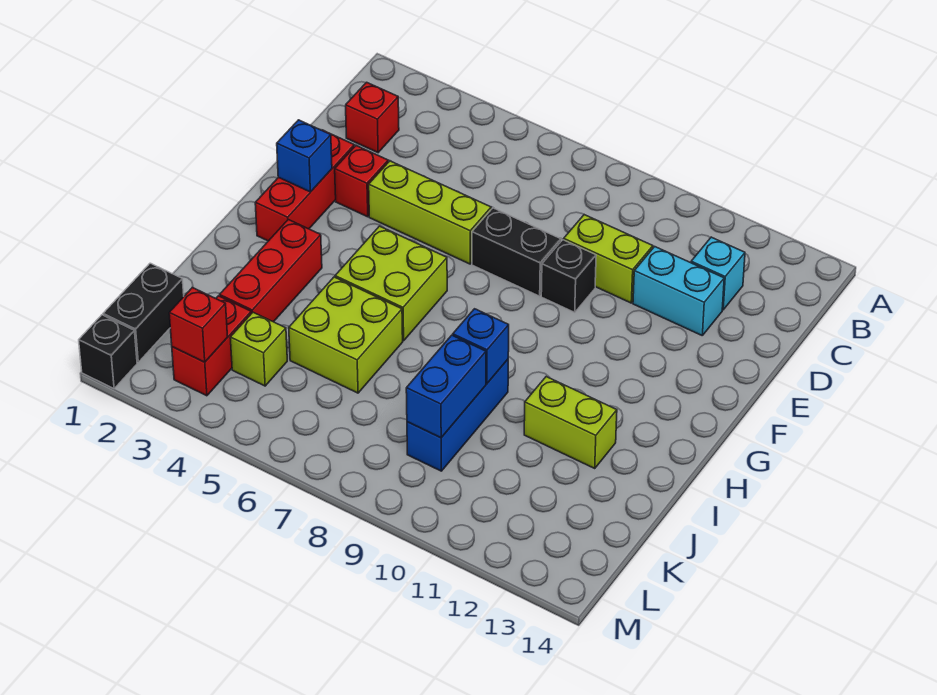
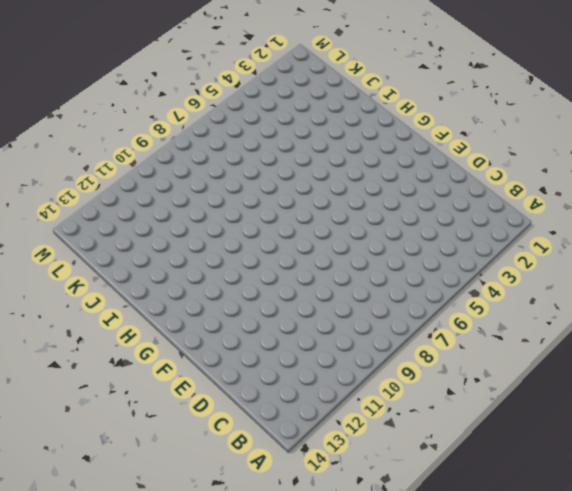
none -> red brick C2 level 1
none -> cyan brick C12 level 1
none -> lime brick D9:D10 level 1

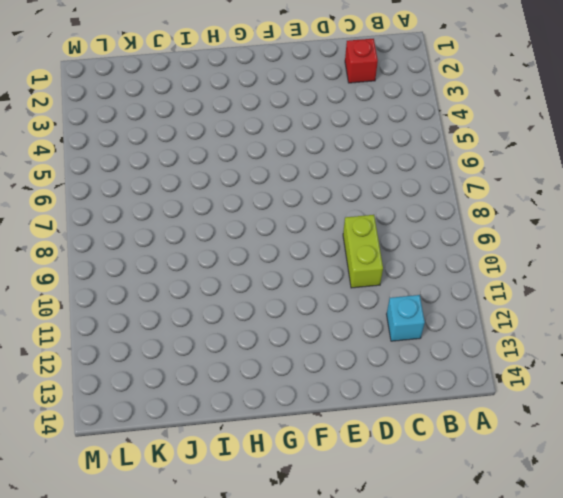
none -> cyan brick D11:D12 level 1
none -> red brick E2:G2 level 1
none -> red brick E3 level 1

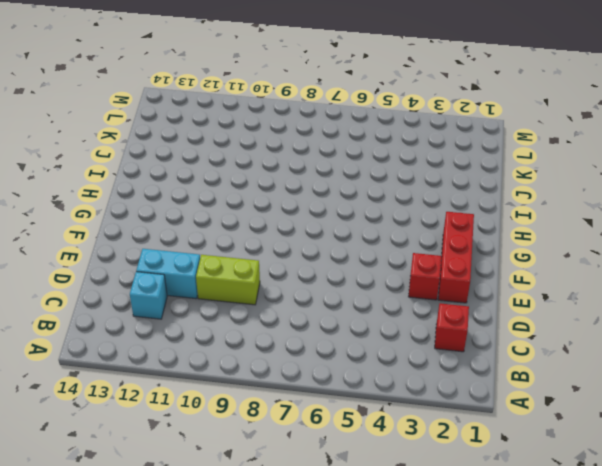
none -> lime brick E4:E6 level 1
none -> black brick E7:E8 level 1
none -> black brick E9 level 1

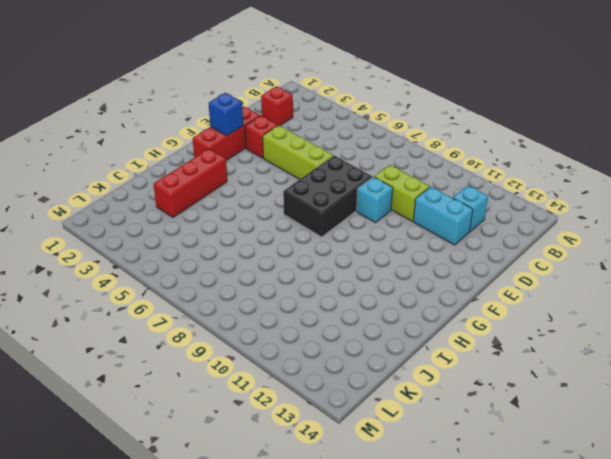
black brick E7:G8 level 1 -> black brick E7:E8 level 1
cyan brick E9 level 1 -> black brick E9 level 1
none -> lime brick G5:H6 level 1
none -> lime brick I5:J6 level 1
none -> blue brick I9:K9 level 1

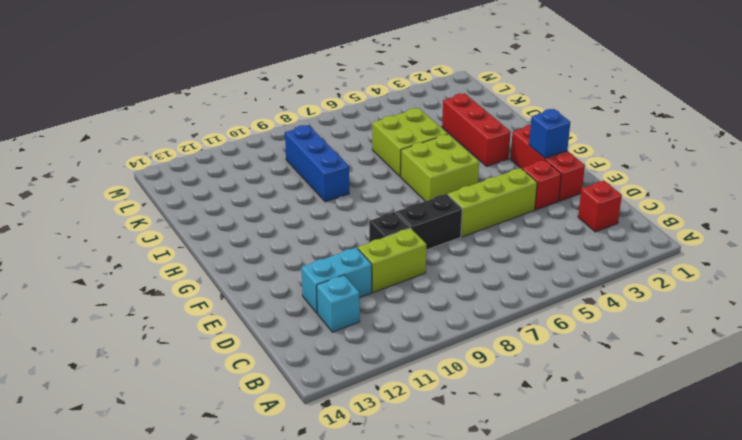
none -> lime brick I11:I12 level 1
none -> black brick K1:L1 level 1
none -> red brick K3:L3 level 1

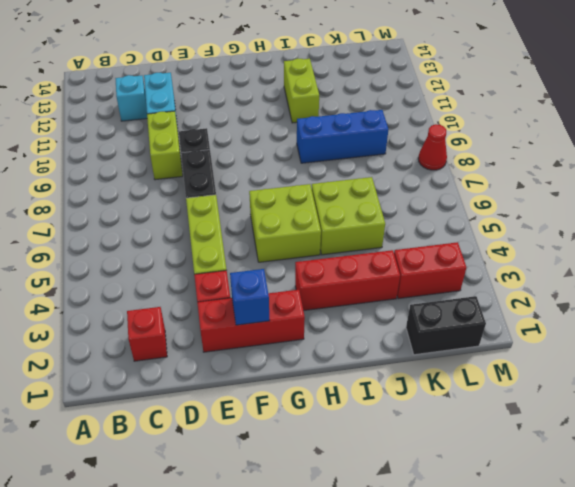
red cone M8 level 1 -> none
none -> lime brick K4 level 1
none -> black brick M1 level 1
none -> blue brick I9 level 2

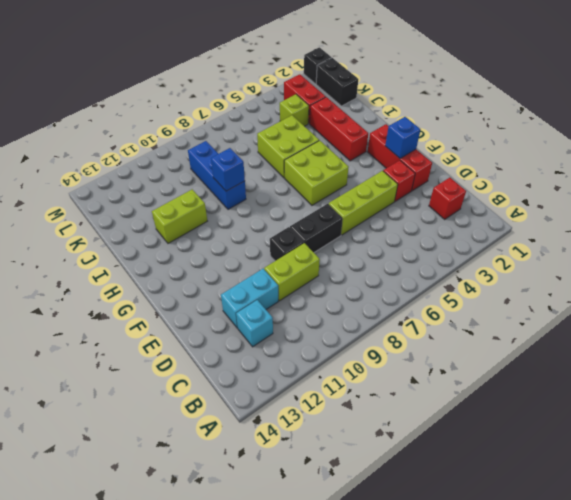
none -> blue brick J9:K9 level 2
none -> red brick L3 level 2

